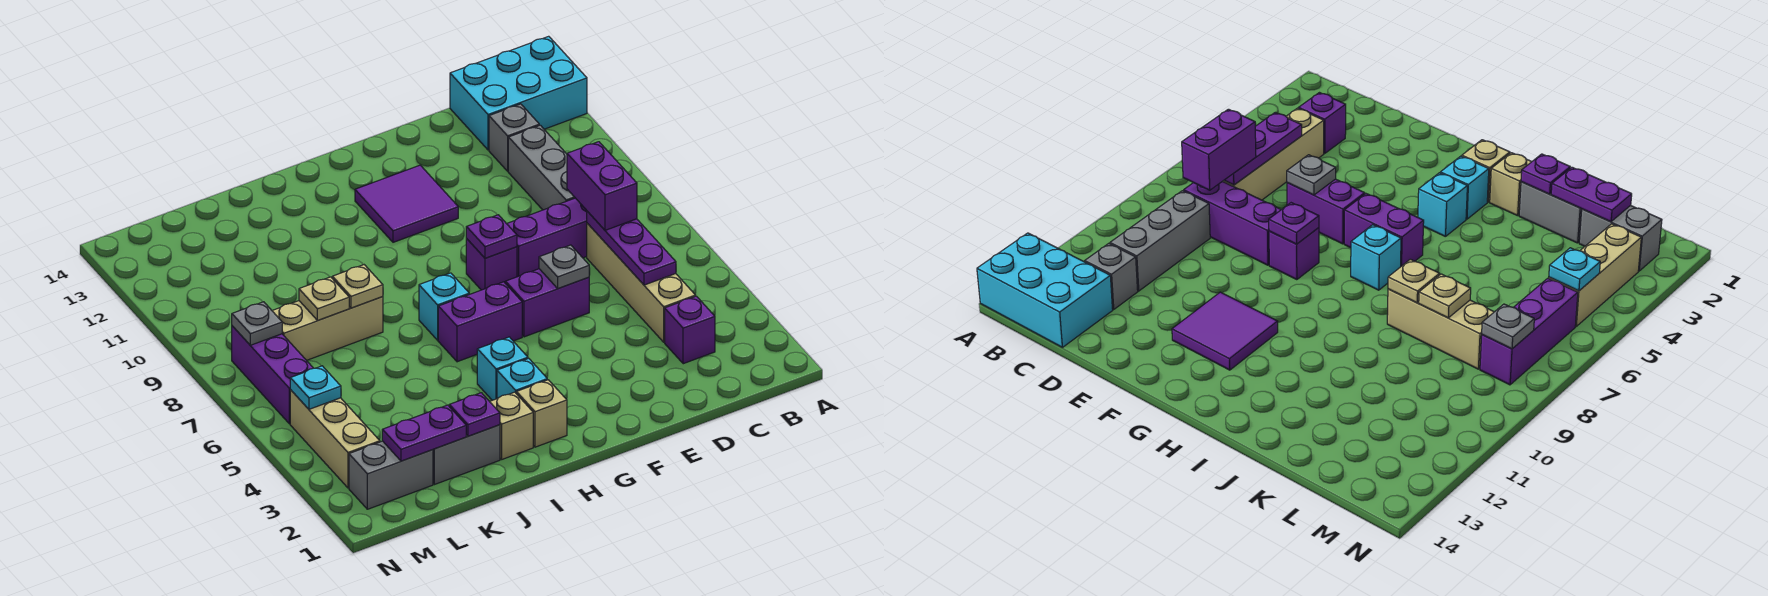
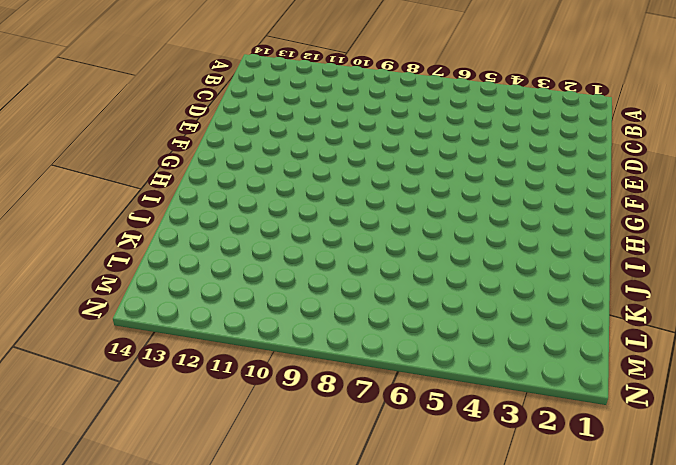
none -> cyan brick A13:C14 level 1
none -> purple brick C3 level 1
none -> tan brick C4:C7 level 1
none -> purple brick C8:E8 level 1

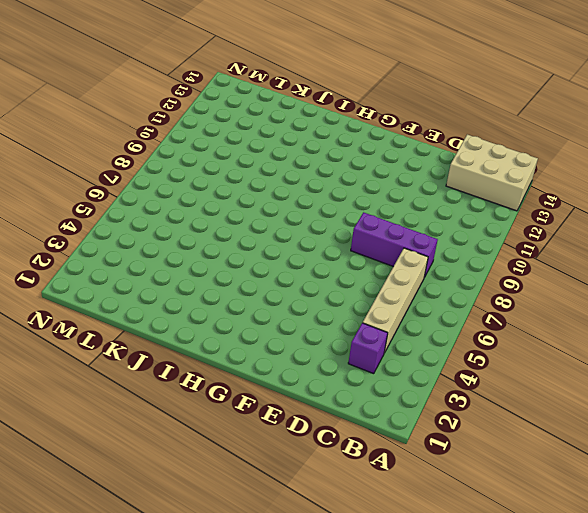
tan brick A13:C14 level 1 -> cyan brick A13:C14 level 1
none -> grey brick C9:C11 level 1
none -> grey brick C12 level 1
none -> purple brick E6:F6 level 1
none -> purple brick F8 level 1

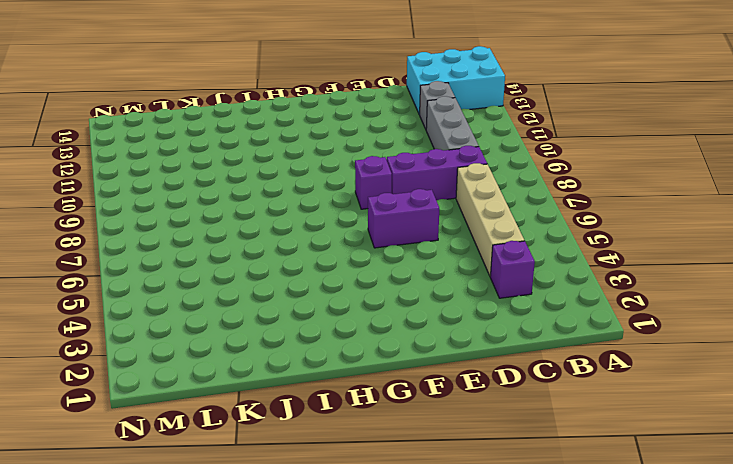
none -> purple tile F11:G12 level 1
none -> purple brick G6:H6 level 1
none -> tan brick H2 level 1
none -> cyan brick H3 level 1

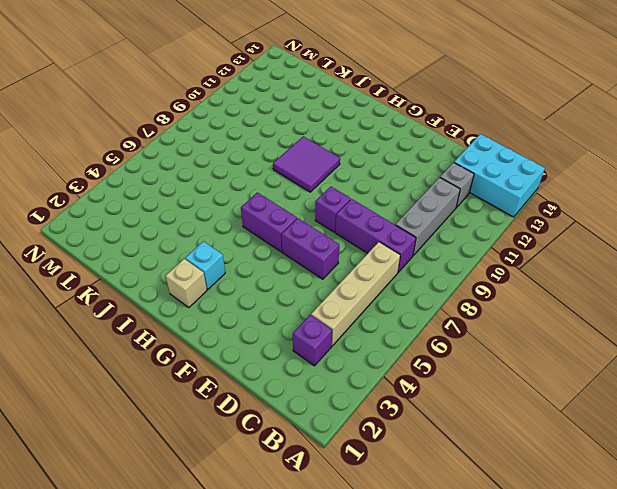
purple tile H9:I10 level 1 -> purple tile F11:G12 level 1
none -> cyan brick H4 level 1
none -> cyan brick H7 level 1
none -> tan brick I2 level 1
none -> grey brick J2:K2 level 1

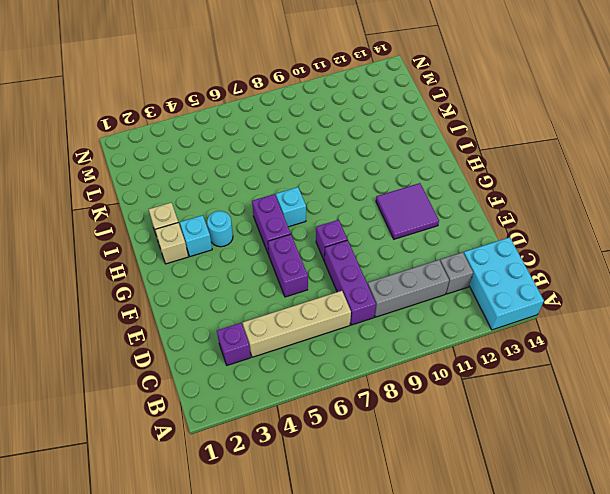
cyan round brick H4 level 1 -> cyan brick H4 level 1
none -> grey brick J2:K2 level 1
none -> tan brick J8:L8 level 1
none -> grey brick L2:M2 level 1
none -> tan brick M3:M5 level 1

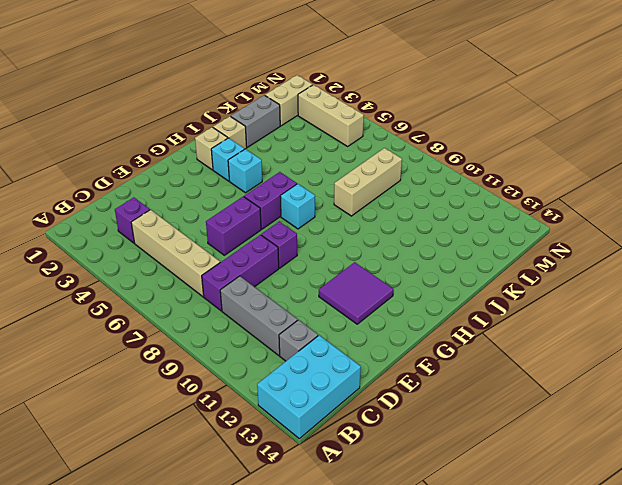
tan brick L2:M2 level 1 -> grey brick L2:M2 level 1
none -> purple brick M6:M8 level 1
none -> purple plate C5:C7 level 2
none -> grey plate E6 level 2
none -> purple plate F8 level 2

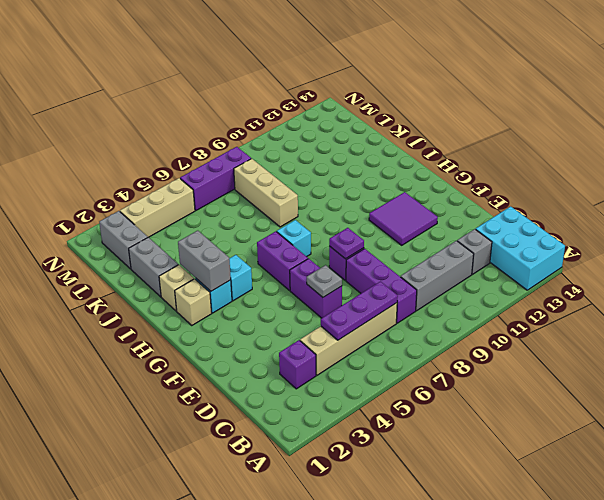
grey brick H3:I3 level 2 -> none
none -> purple plate J2 level 2
none -> tan plate J8 level 2
none -> purple plate K2:L2 level 2
none -> tan plate K8 level 2

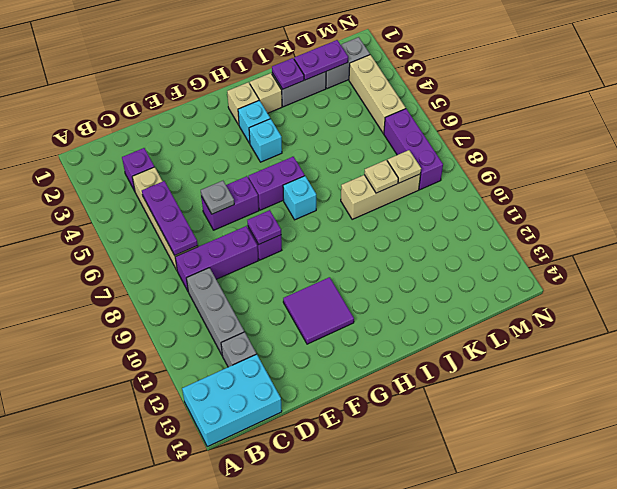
tan plate L8 level 2 -> tan plate J8 level 2
none -> cyan plate M5 level 2
none -> grey plate M8 level 2
none -> purple brick C7:C8 level 3

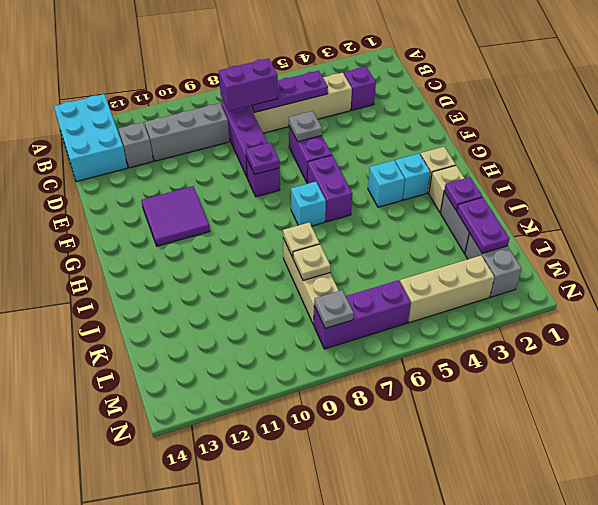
none -> cyan plate M5 level 2

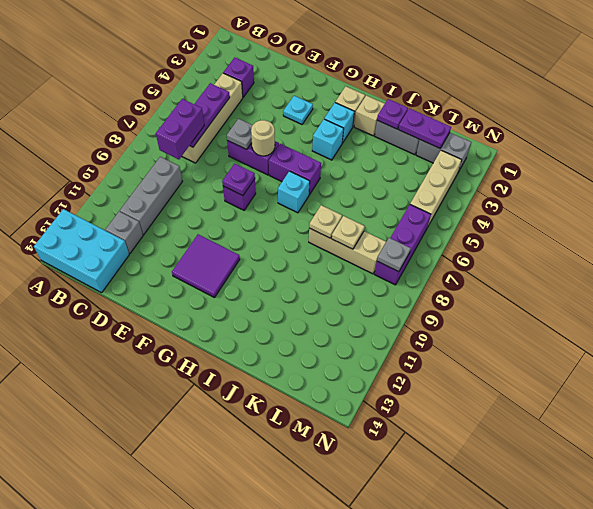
cyan plate F3 level 1 -> cyan plate M5 level 2
tan round brick F6 level 2 -> none
none -> purple brick C8:E8 level 1

